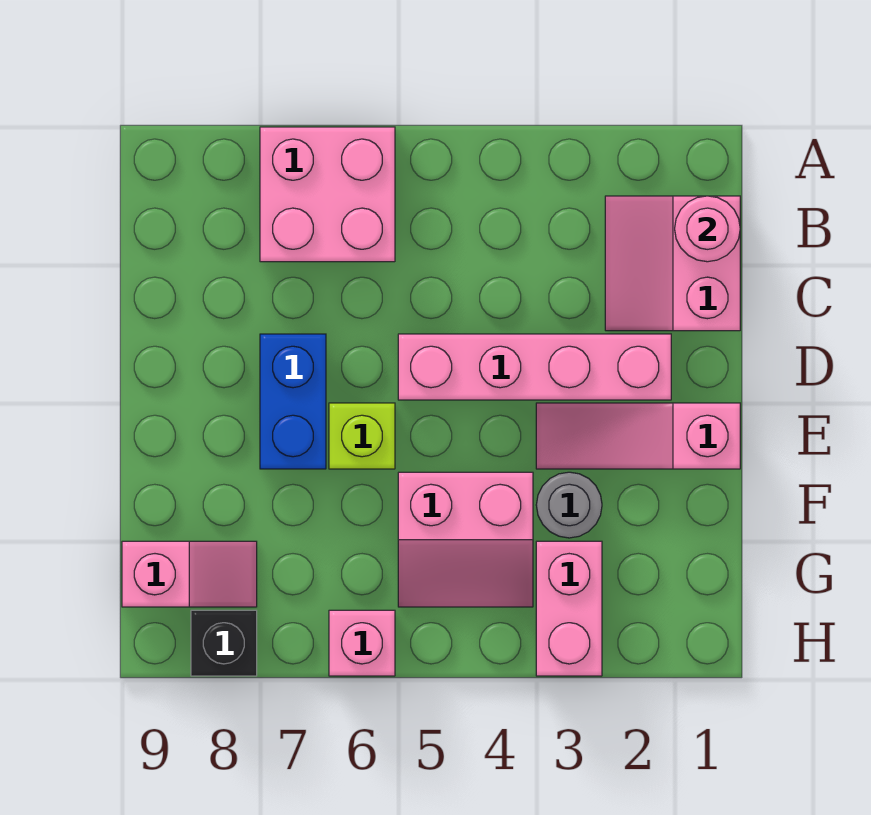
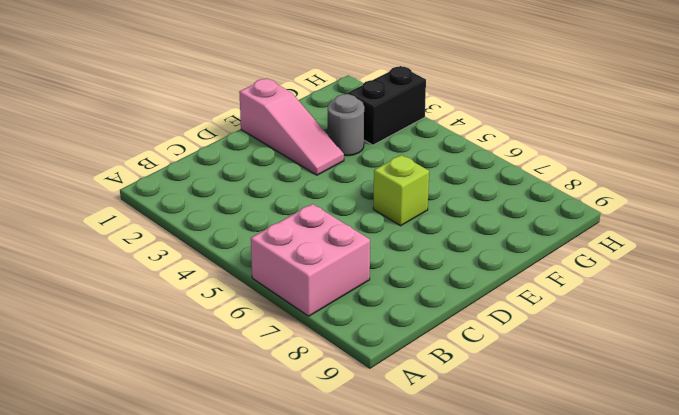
black brick G3:H3 level 1 -> pink brick G3:H3 level 1
none -> pink slope B1:C2 level 1 top 1
none -> pink brick D2:D5 level 1
none -> blue brick D7:E7 level 1

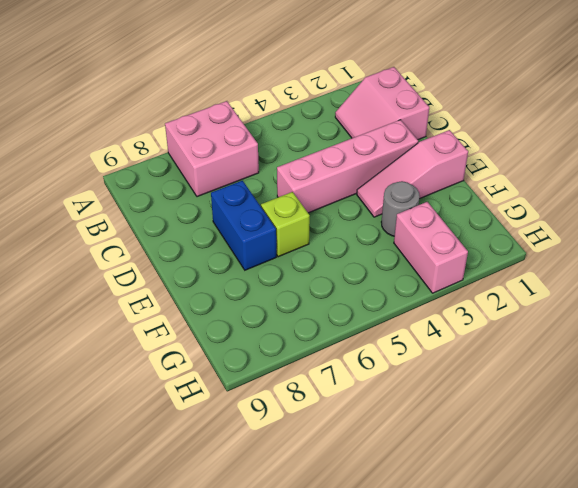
none -> pink slope F4:G5 level 1 top F
none -> pink slope G8:G9 level 1 top 9
none -> pink brick H6 level 1

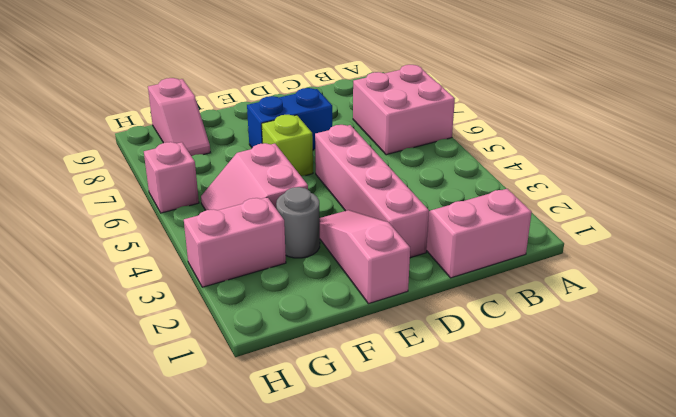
none -> black brick H8 level 1
none -> pink round brick B1 level 2

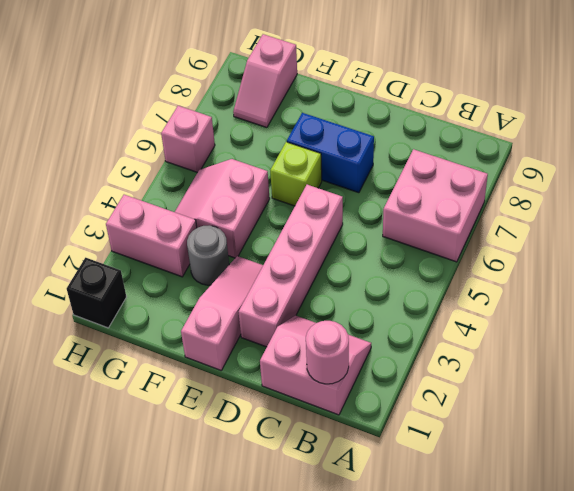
black brick H1 level 1 -> black brick H8 level 1

